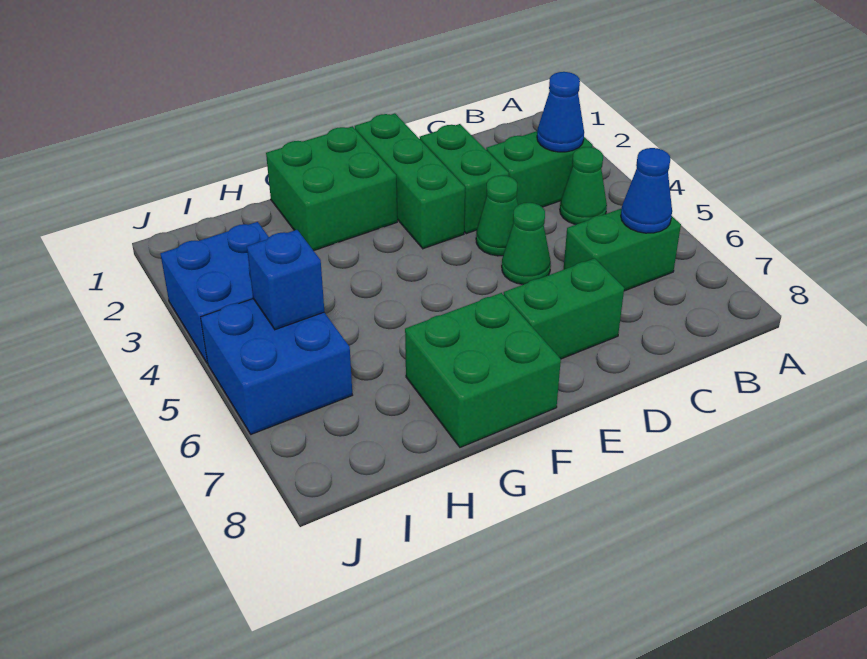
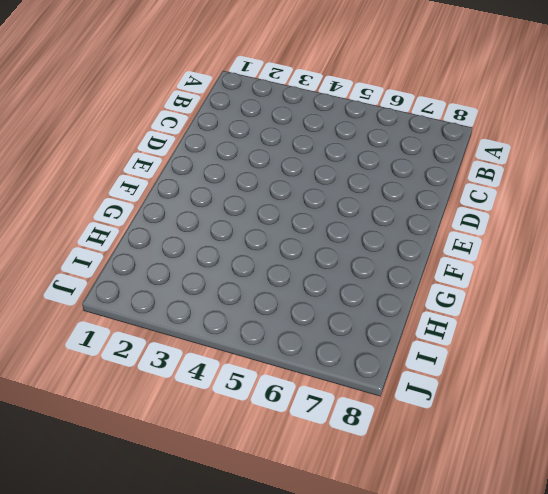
none -> green brick B3:C3 level 1
none -> green cone B4 level 1
none -> green brick B6:C6 level 1

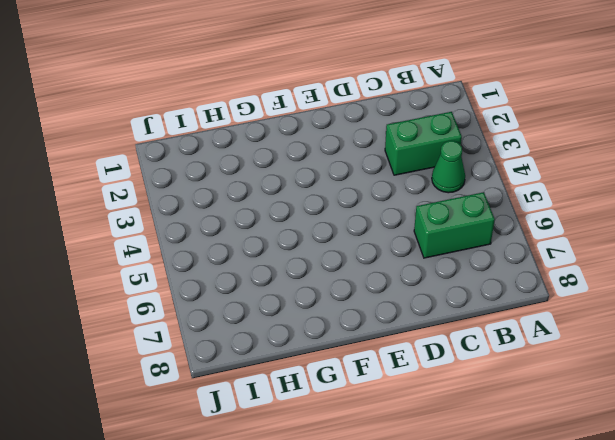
none -> green brick D2:D3 level 1
none -> green cone D4 level 1
none -> green cone D5 level 1

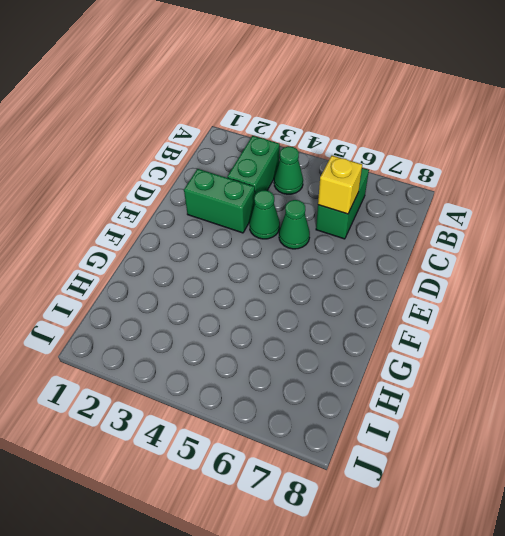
yellow brick C6 level 2 -> none
none -> green brick D7:E7 level 1
none -> green brick E1:E3 level 1
none -> green brick F1:G2 level 1

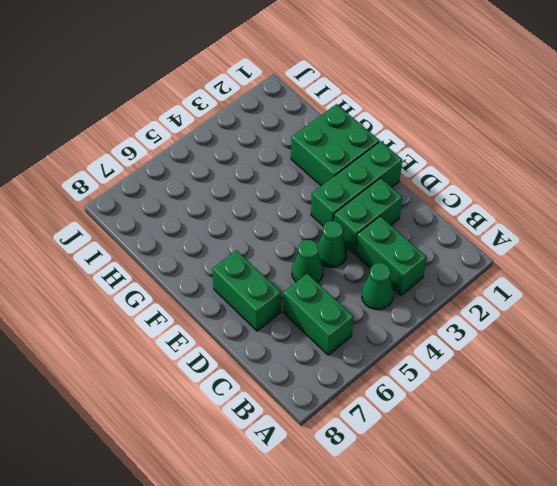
none -> green brick F7:G8 level 1
none -> blue brick I3:J4 level 1
none -> blue brick I5:J6 level 1

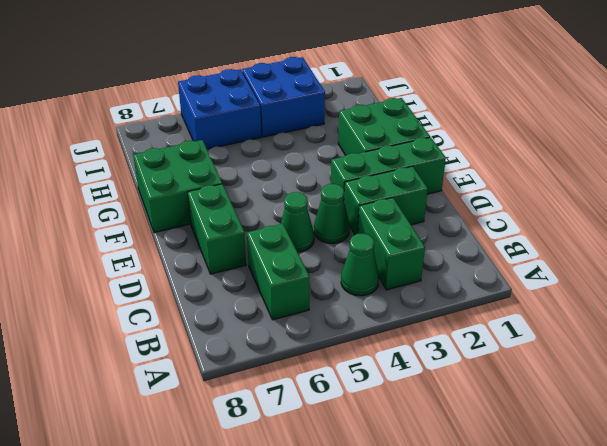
none -> blue cone B3 level 2
none -> blue cone B6 level 2
none -> blue brick I5 level 2

